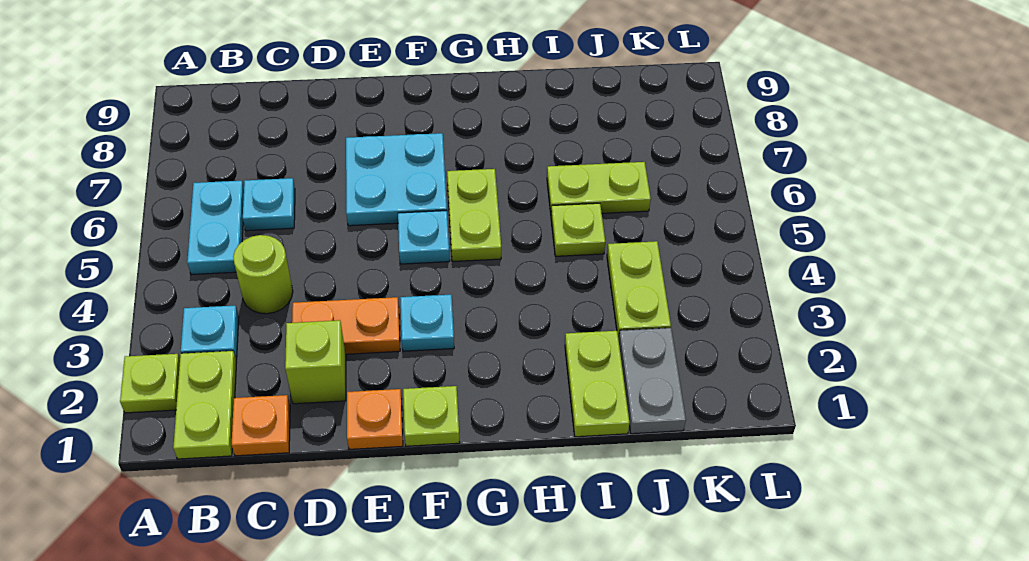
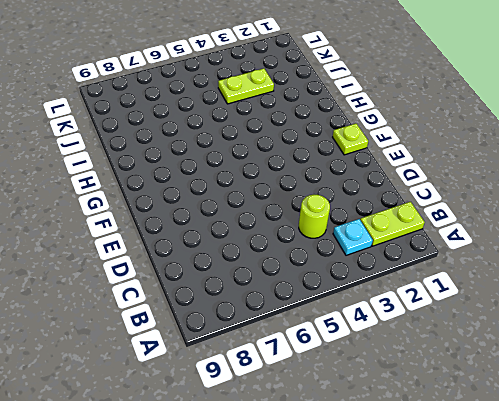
none -> lime plate A2 level 1
none -> cyan plate B5:B6 level 1
none -> orange plate C1 level 1

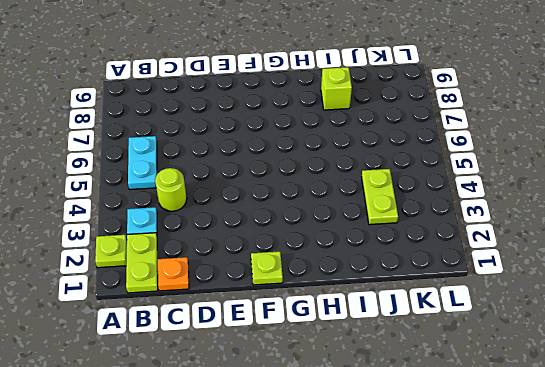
lime brick I8 level 1 -> lime brick D2 level 1
none -> cyan plate C6 level 1
none -> orange plate D3:E3 level 1
none -> orange plate E1 level 1

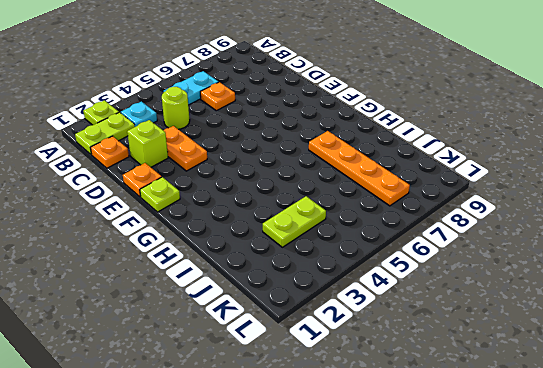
orange plate C6 level 1 -> cyan plate C6 level 1
orange plate H7:K7 level 1 -> none
none -> cyan plate E6:F7 level 1
none -> cyan plate F3 level 1
none -> cyan plate F5 level 1

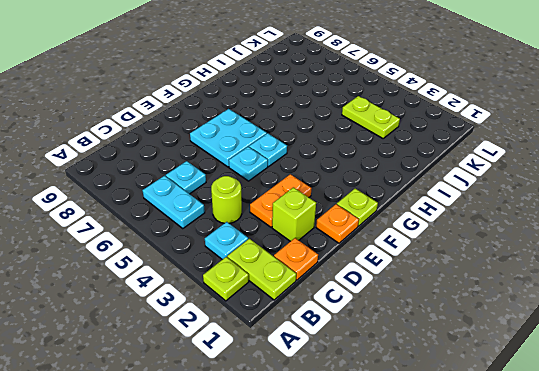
cyan plate E5 level 1 -> cyan plate F3 level 1
none -> lime plate G5:G6 level 1
none -> lime plate I1:I2 level 1
none -> lime plate I5 level 1

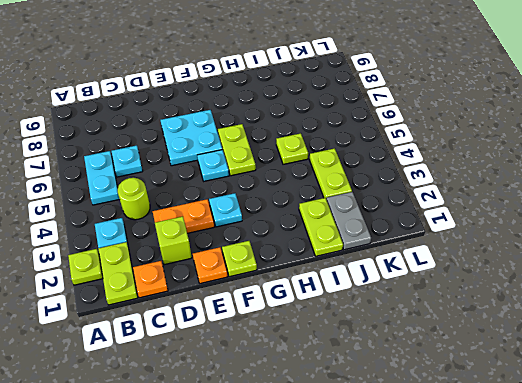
none -> lime plate I6:J6 level 1

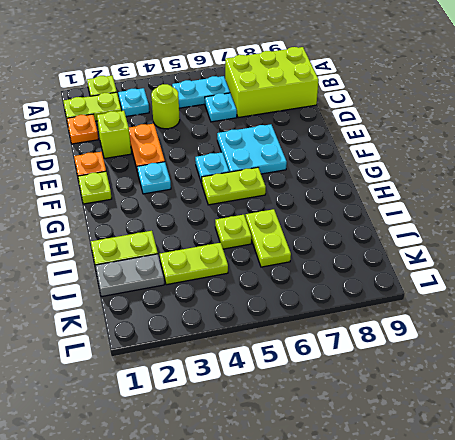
lime brick B7:C9 level 1 -> none

